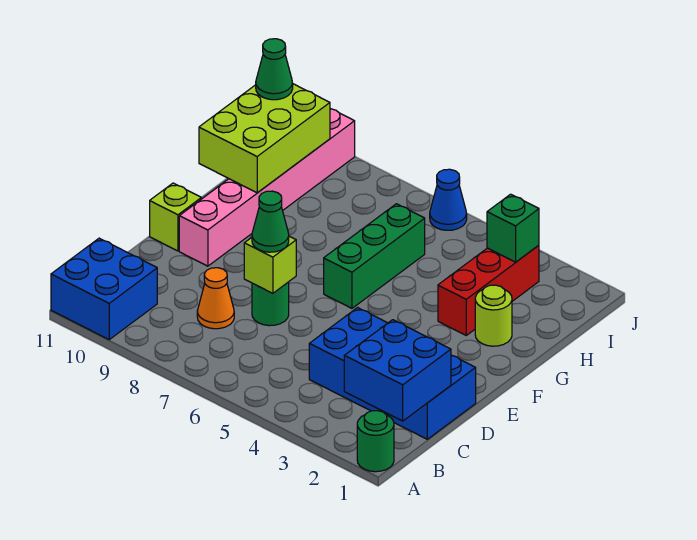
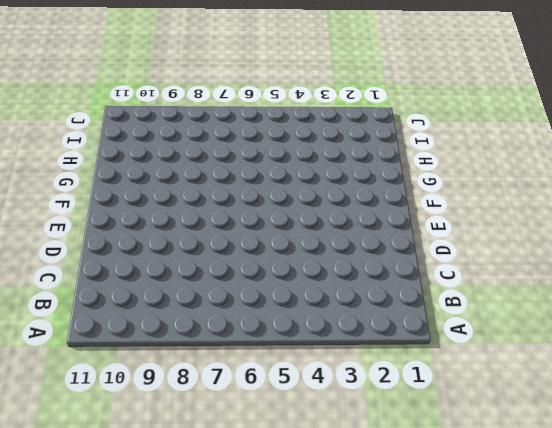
none -> green round brick A1 level 1
none -> blue brick A10:B11 level 1
none -> blue brick C1:D4 level 1

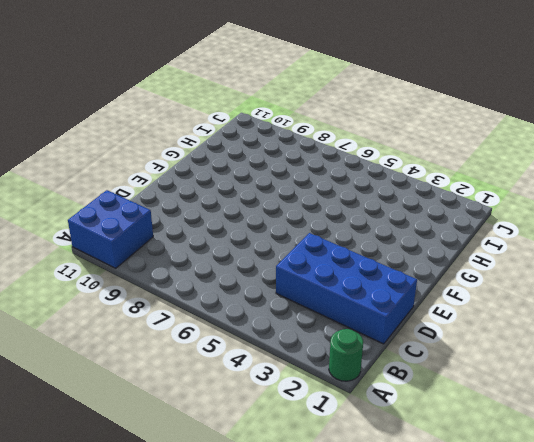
none -> orange cone C8 level 1
none -> green round brick D7 level 1
none -> pink brick E10:J10 level 1

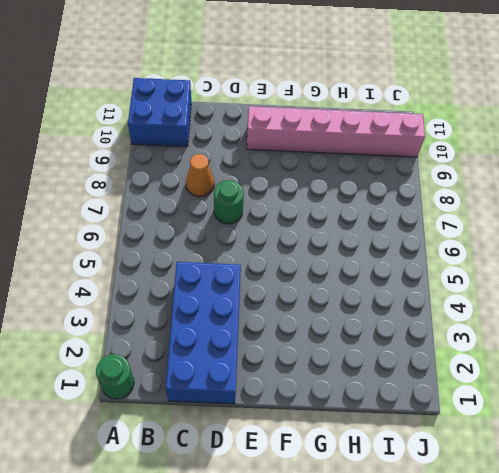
none -> lime brick E11 level 1
none -> green brick F6:H6 level 1
none -> lime round brick G2 level 1

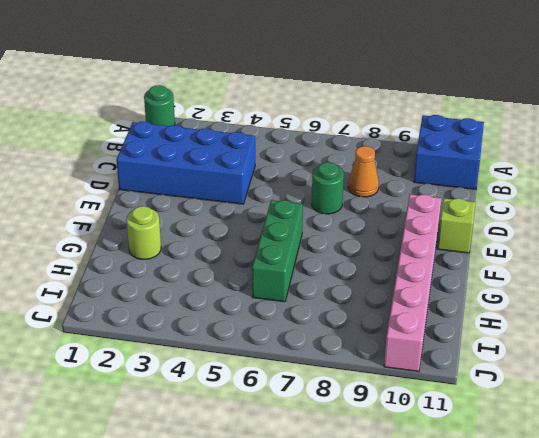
none -> red brick G3:I3 level 1
none -> blue cone J6 level 1
none -> blue brick B1:C2 level 2

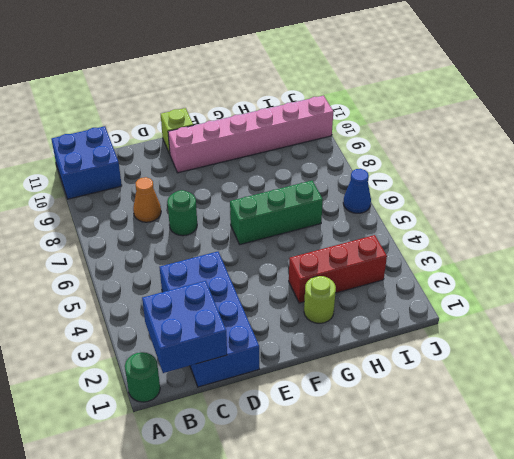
none -> lime brick D7 level 2
none -> lime brick G10:I11 level 2
none -> green brick I3 level 2

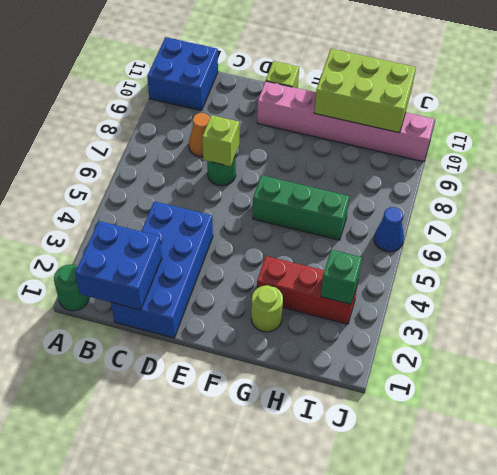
none -> green cone D7 level 3
none -> green cone I11 level 3

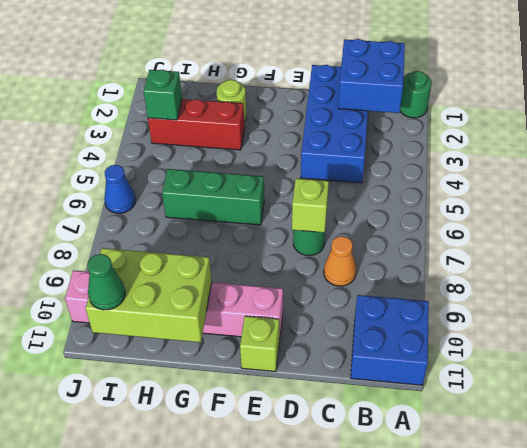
none -> green cone D7 level 3

